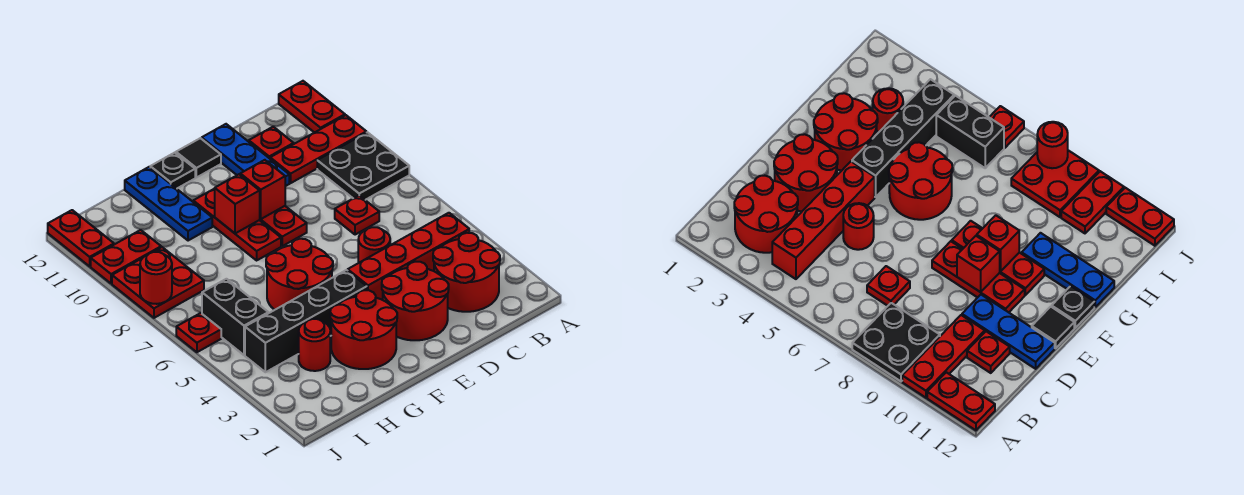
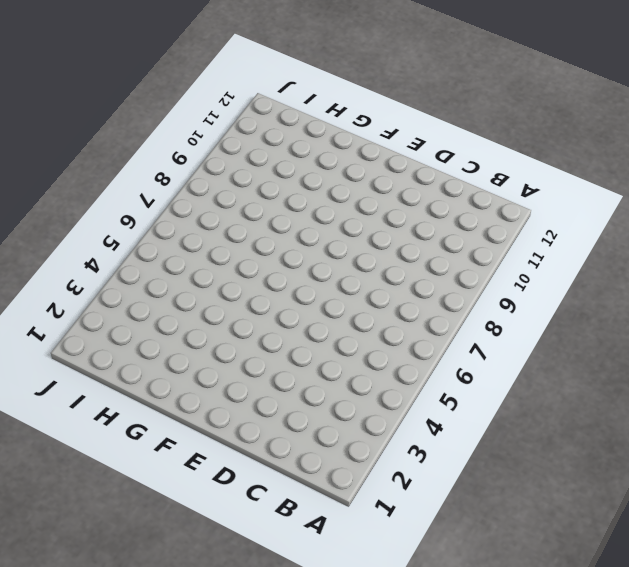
none -> black plate A8:B9 level 1
none -> red plate A10:C10 level 1
none -> red plate A11:A12 level 1

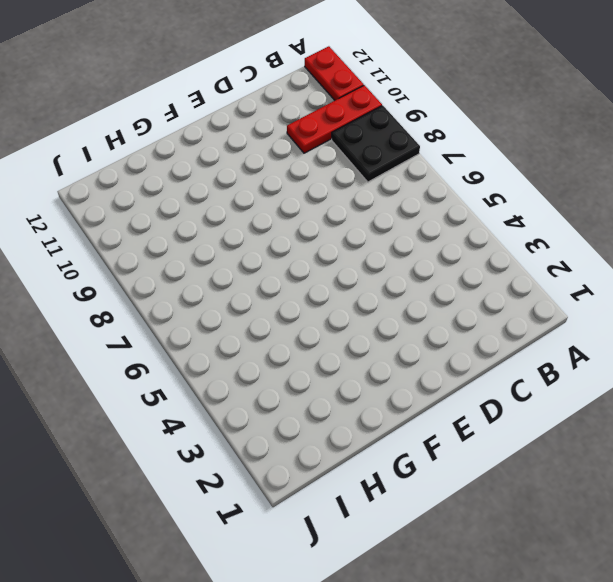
none -> red round brick B2:C3 level 1
none -> red brick B4:E4 level 1
none -> red plate C7 level 1

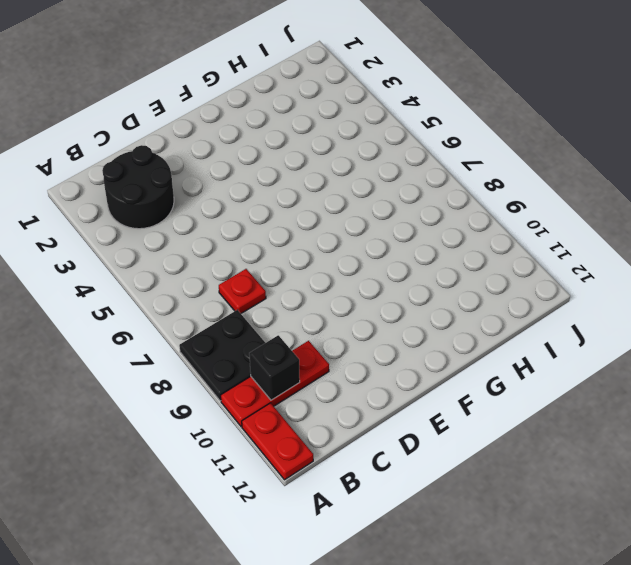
black round brick B2:C3 level 1 -> red round brick B2:C3 level 1
black brick B10 level 2 -> none
none -> red brick B4:E4 level 1
none -> red plate C11 level 1
none -> red round brick D2:E3 level 1

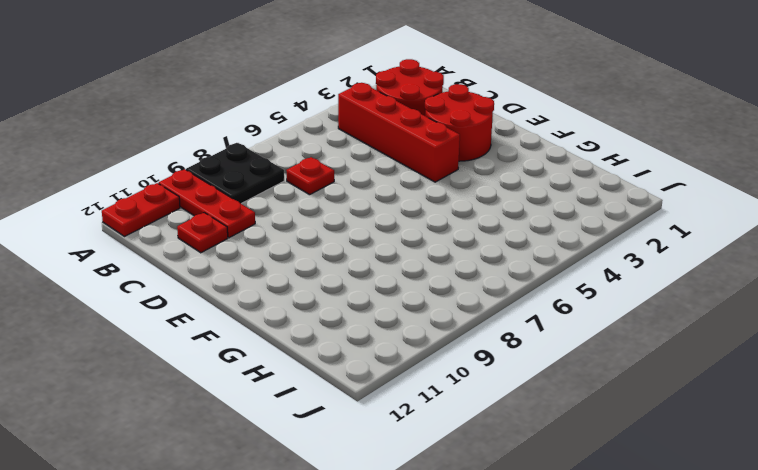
none -> red round brick D5 level 1
none -> blue plate D10:D12 level 1
none -> red plate E8:E10 level 1

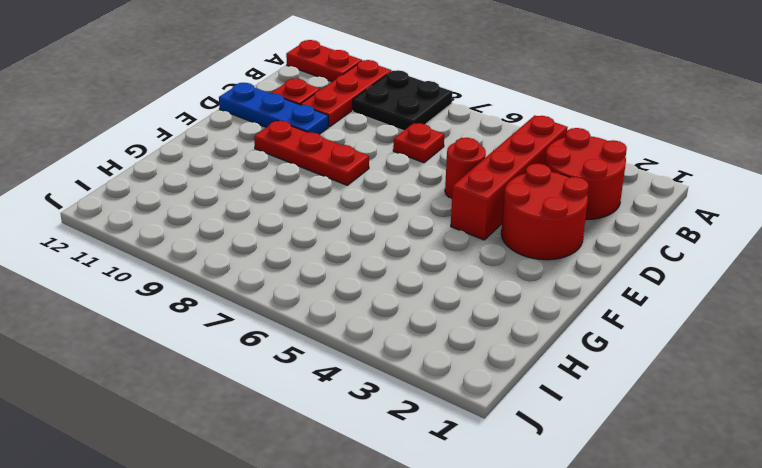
none -> black tile E12 level 1
none -> red round brick F2:G3 level 1
none -> black brick F4:I4 level 1

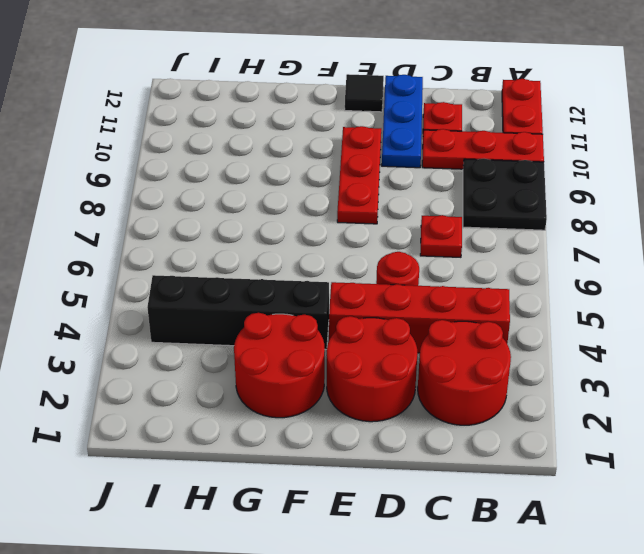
none -> red round brick F5:G6 level 1
none -> red plate F8:F10 level 1
none -> black plate F12 level 1

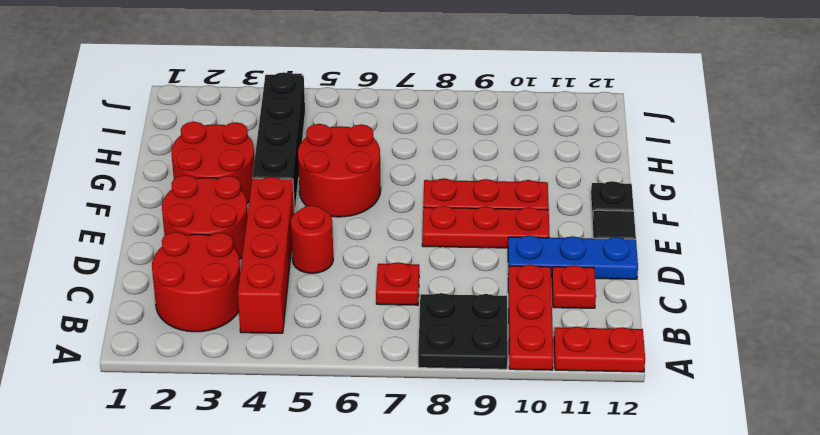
none -> blue plate G10:G12 level 1
none -> red round brick H3 level 1
none -> black brick I5:I6 level 1

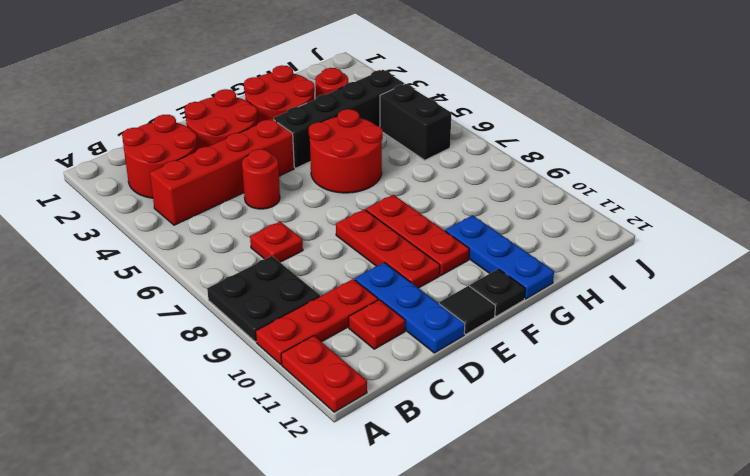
none -> red plate I8:J9 level 1
none -> red plate I10:J10 level 1
none -> red plate J6 level 1

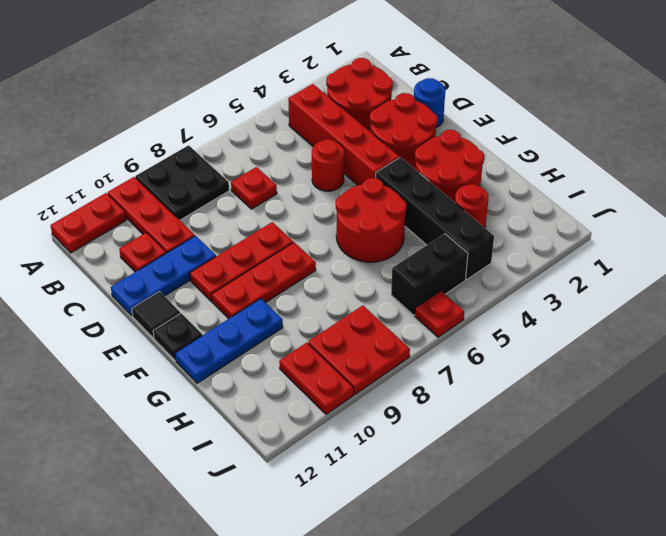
blue round brick D1 level 1 -> none
none -> red plate J11:J12 level 1
none -> red brick E9 level 2
none -> red brick F9 level 2

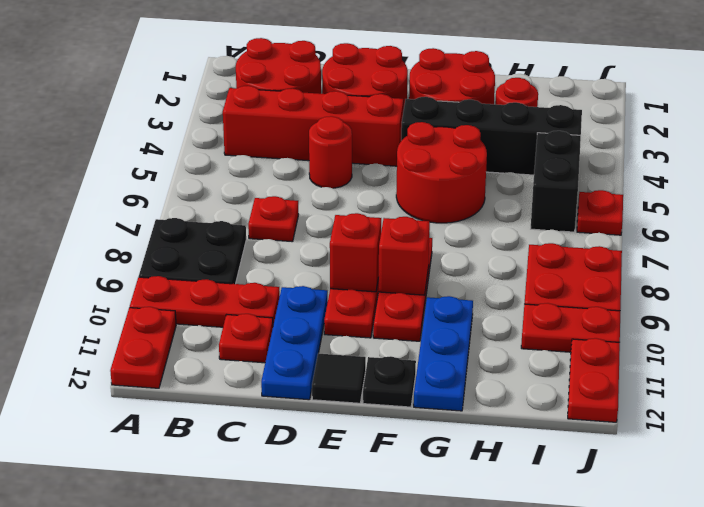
none -> red round brick J8 level 2

